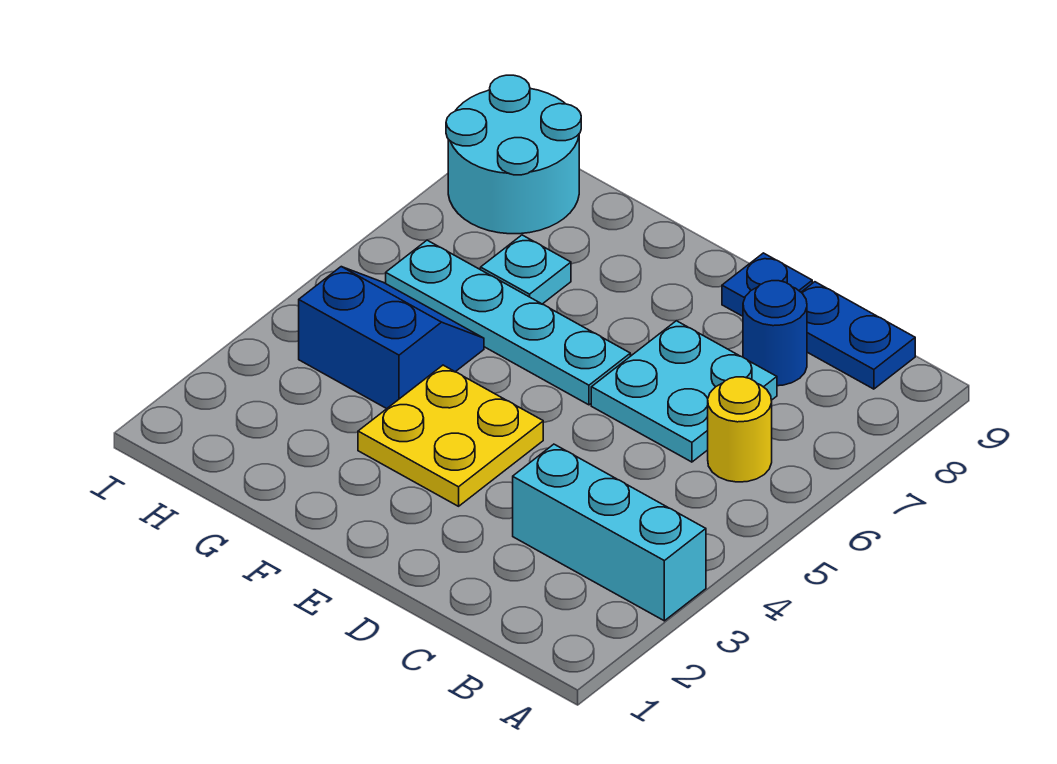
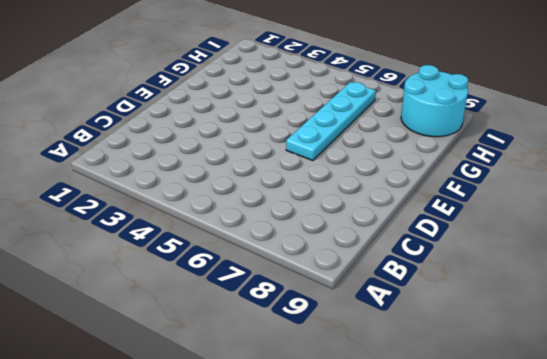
none -> cyan brick A3:C3 level 1
none -> yellow round brick B6 level 1

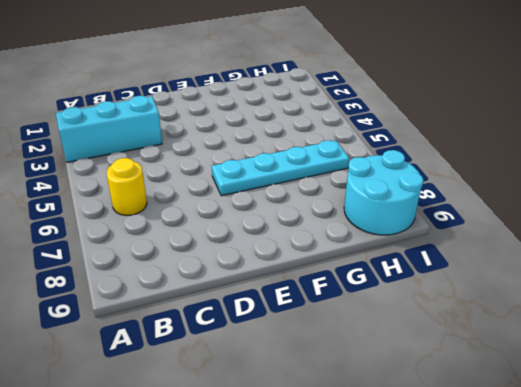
none -> blue plate B9:C9 level 1
none -> cyan plate C6:D7 level 1

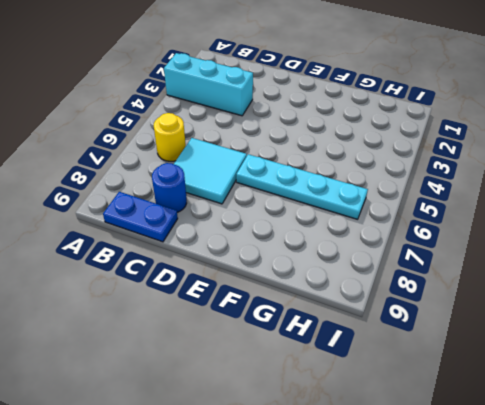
cyan tile C6:D7 level 1 -> cyan plate C6:D7 level 1
none -> blue plate D9 level 1
none -> yellow plate E3:F4 level 1

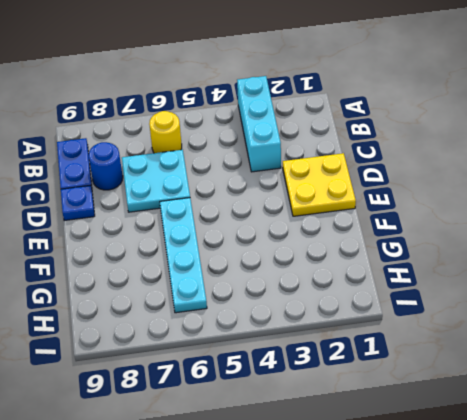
yellow plate D1:E2 level 1 -> yellow plate E3:F4 level 1
none -> blue slope G4:H5 level 1 top 4
none -> cyan plate G7 level 1

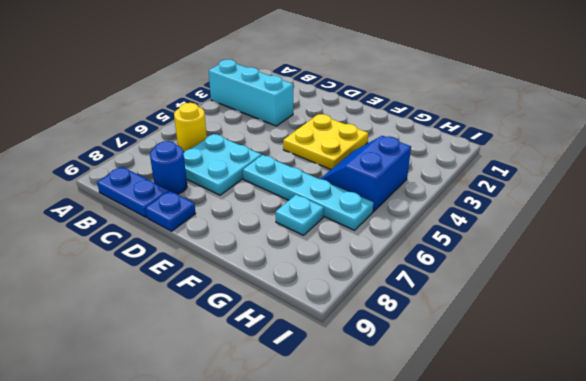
blue slope G4:H5 level 1 top H -> blue slope G4:H5 level 1 top 4
none -> cyan round brick H8:I9 level 1

